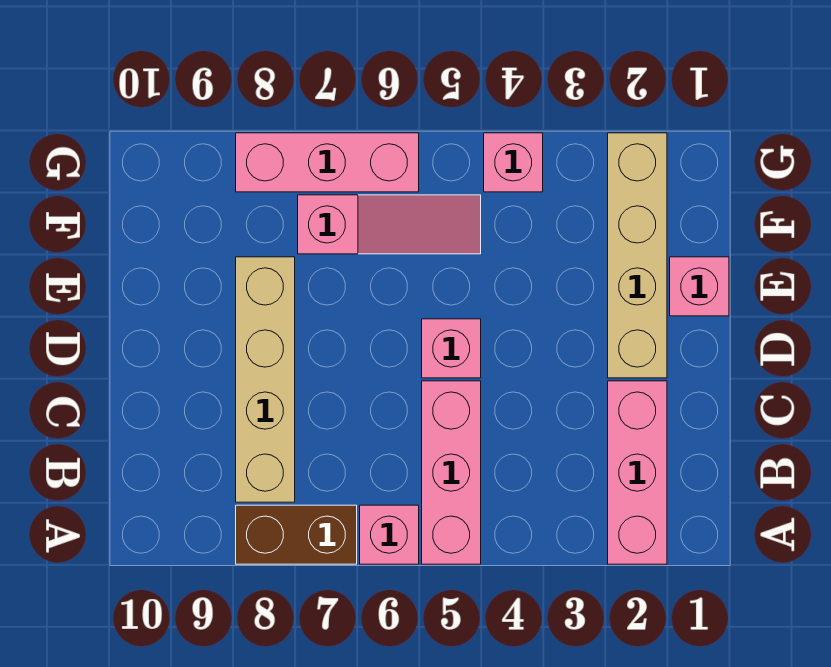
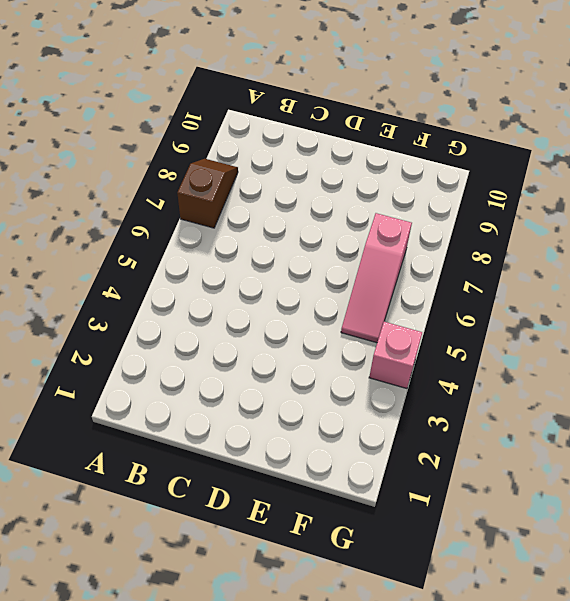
brown slope A7:A8 level 1 top 7 -> brown brick A7:A8 level 1
none -> pink brick A2:C2 level 1
none -> pink brick A5:C5 level 1

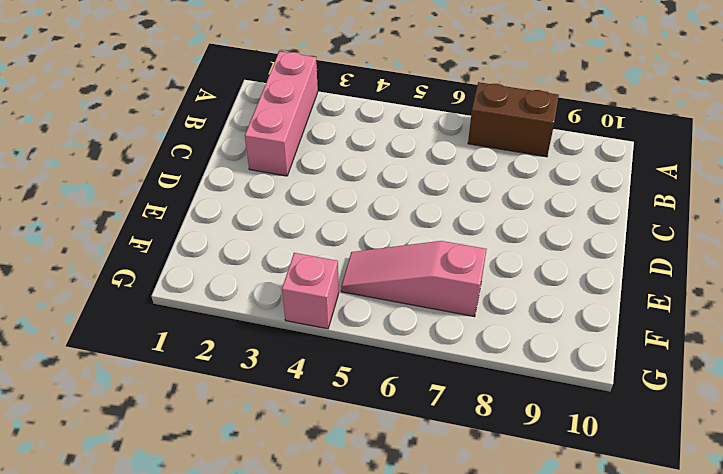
none -> pink brick A5:C5 level 1
none -> pink brick A6 level 1

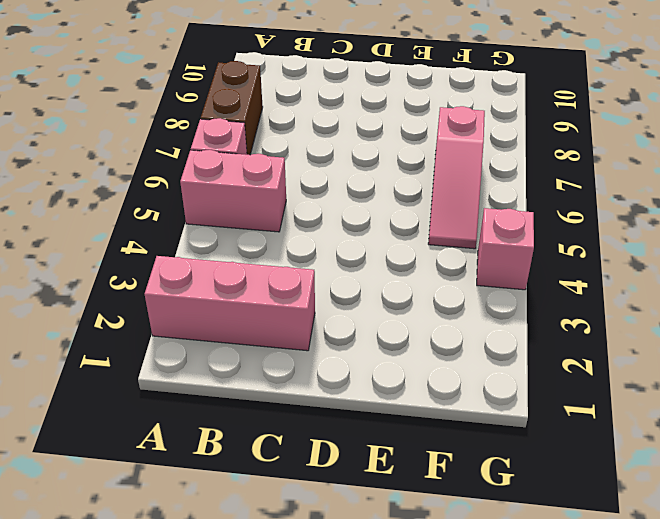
pink brick A5:B5 level 1 -> pink brick A5:C5 level 1
none -> tan brick B8:E8 level 1
none -> tan brick D2:G2 level 1

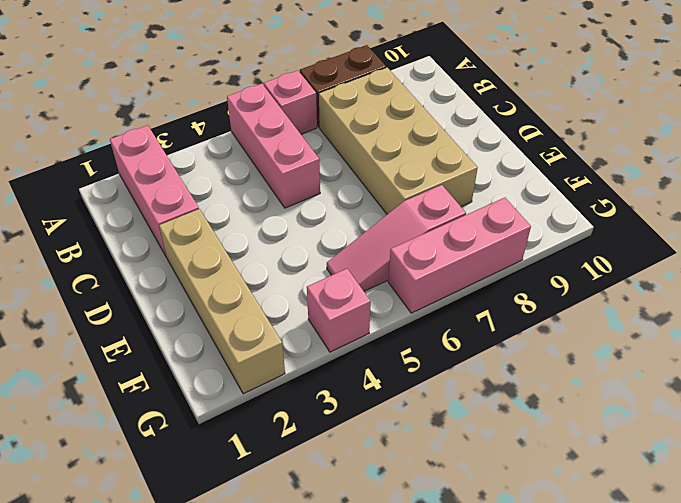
tan brick B7:E8 level 1 -> tan brick B8:E8 level 1
none -> pink brick D5 level 1
none -> pink brick E1 level 1

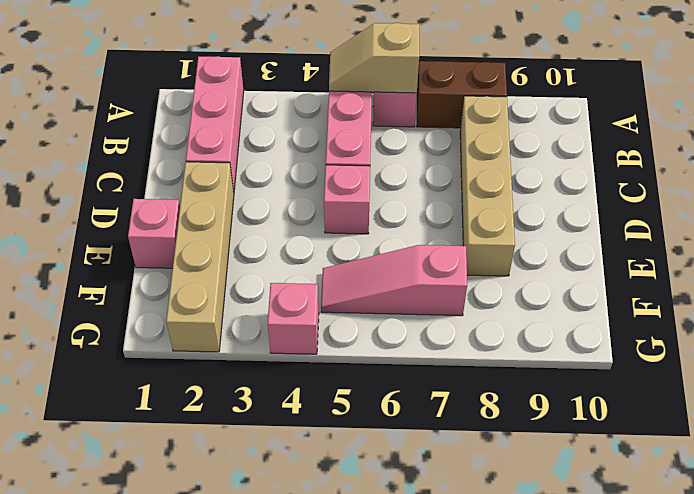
tan slope A5:A6 level 2 top 6 -> none
none -> pink brick G6:G8 level 1

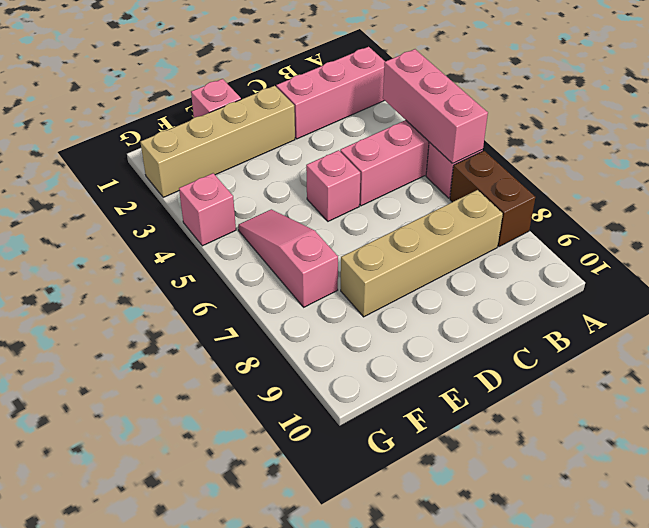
pink brick A4:A6 level 2 -> pink brick G6:G8 level 1

